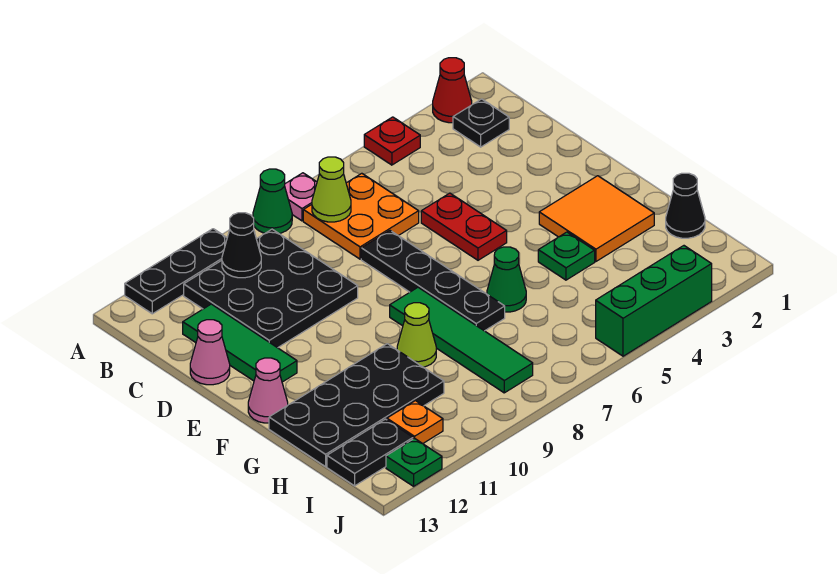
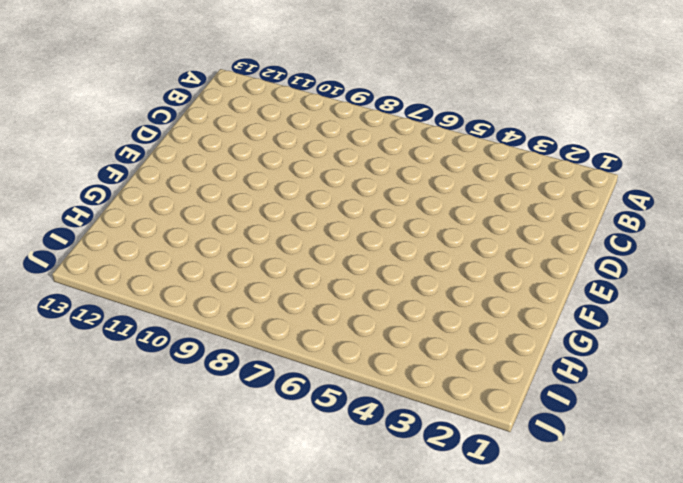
none -> red cone A2 level 1
none -> red plate A4 level 1
none -> pink plate A7 level 1

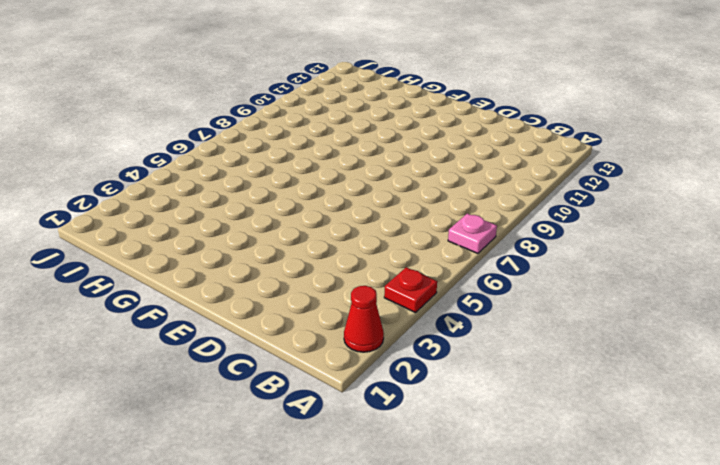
none -> green cone A8 level 1
none -> black plate A10:A12 level 1
none -> black plate B2 level 1

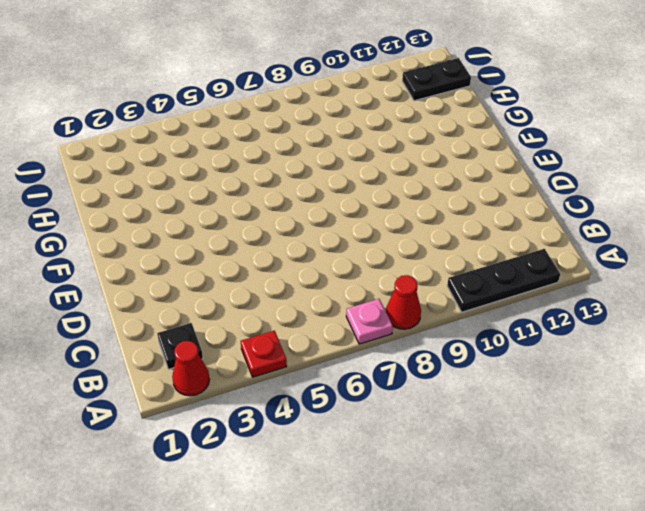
red cone A8 level 1 -> green cone A8 level 1
none -> orange plate B6:C7 level 1
none -> black plate B9:D11 level 1
none -> green tile C12:E12 level 1

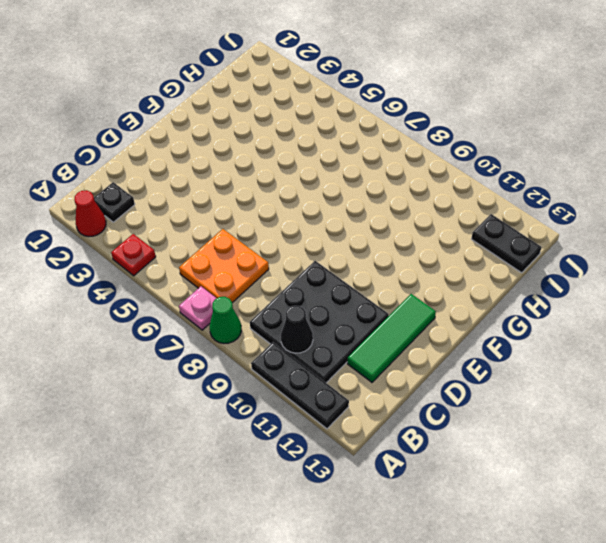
none -> red plate D5:E5 level 1
none -> black plate D7:G7 level 1
none -> pink cone D13 level 1

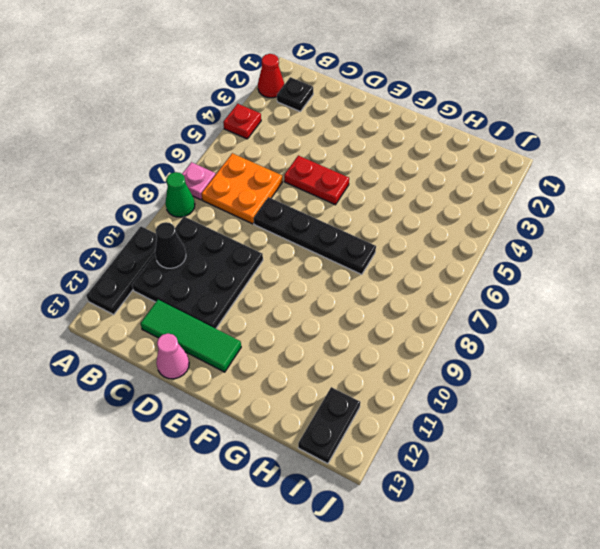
none -> orange tile F2:G3 level 1
none -> green tile F8:I8 level 1
none -> pink cone F13 level 1

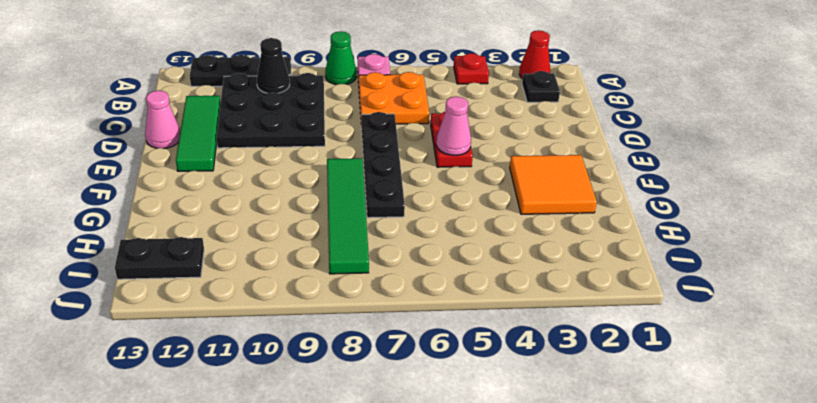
pink cone E5 level 2 -> pink cone F13 level 1
none -> green plate G4 level 1
none -> green cone G6 level 1
none -> lime cone G9 level 1

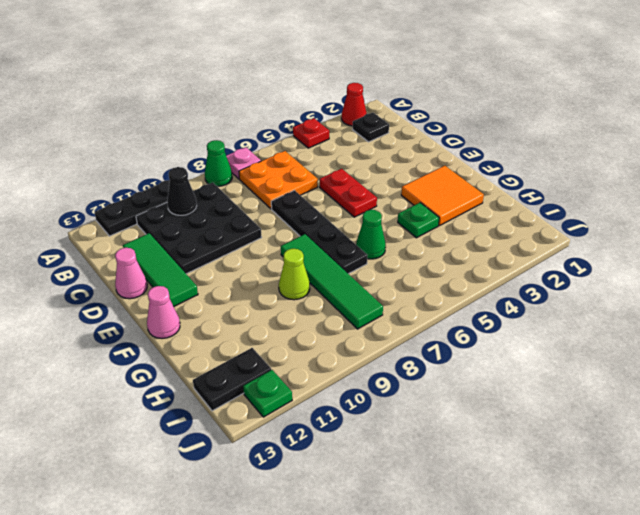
none -> black plate G10:H13 level 1
none -> black cone H1 level 1
none -> orange plate I11 level 1

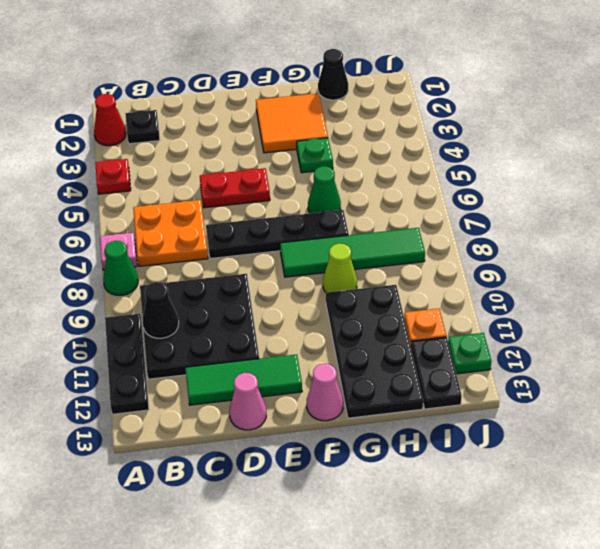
none -> green brick J3:J5 level 1
none -> lime cone B7 level 2

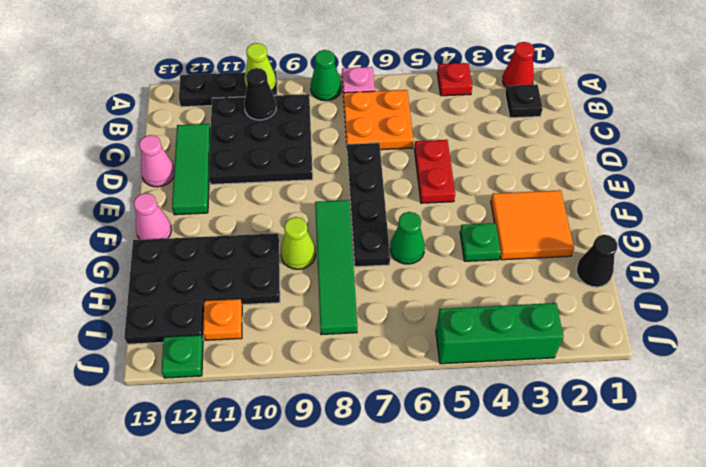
lime cone A10 level 2 -> lime cone B7 level 2

